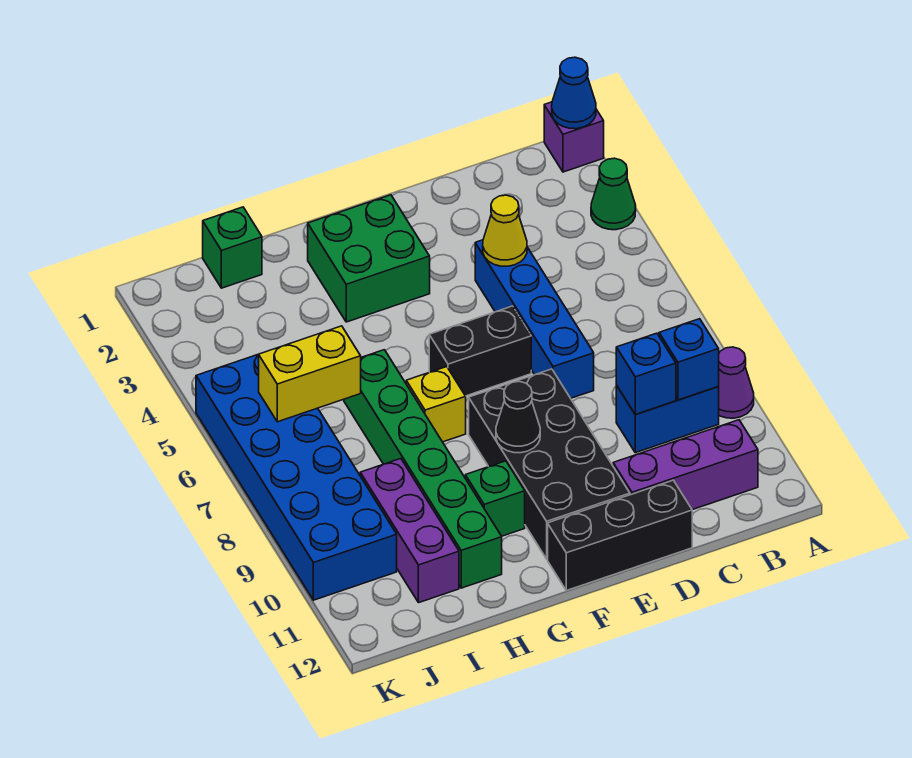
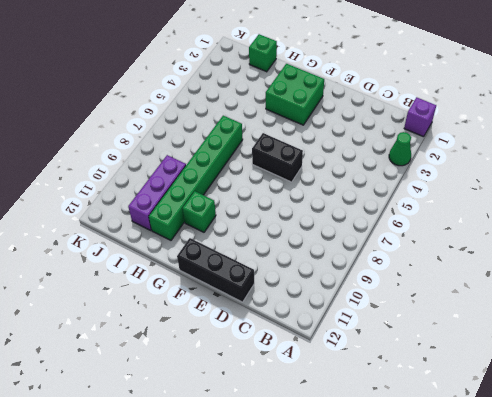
none -> purple cone A9 level 1
none -> blue brick B9:C9 level 1
none -> purple brick B11:D11 level 1

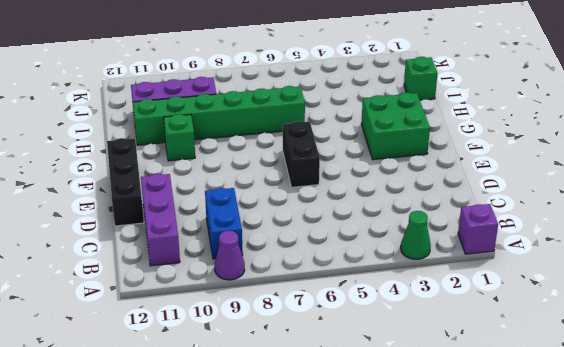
none -> blue brick D4:D7 level 1
none -> black brick E8:F11 level 1
none -> yellow brick G7 level 1

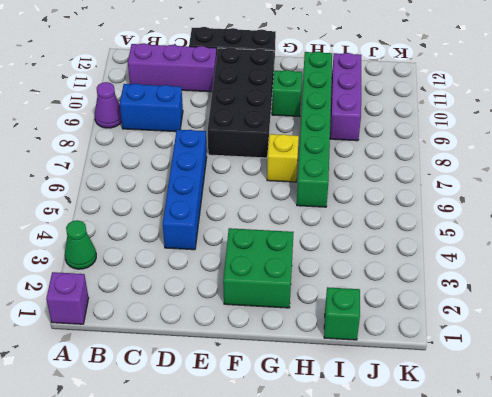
none -> black brick E6:F6 level 1
none -> blue brick J5:K10 level 1
none -> blue cone A1 level 2

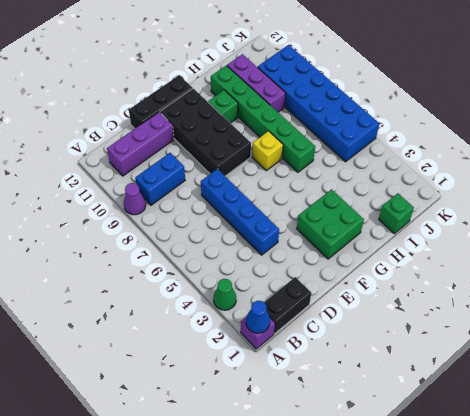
black brick B1:C1 level 1 -> black brick E6:F6 level 1
none -> blue brick B9 level 2
none -> blue brick C9 level 2
none -> yellow cone D4 level 2

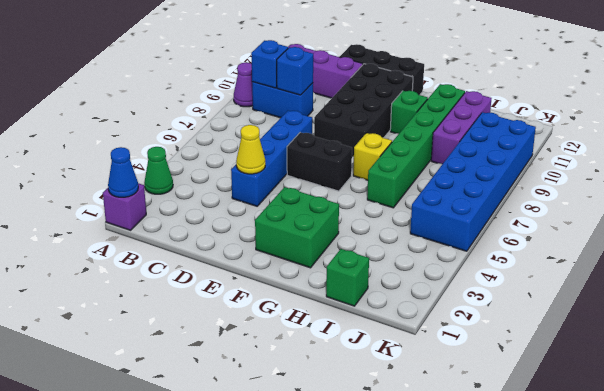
none -> black cone F9 level 2
none -> yellow brick I6:J6 level 2

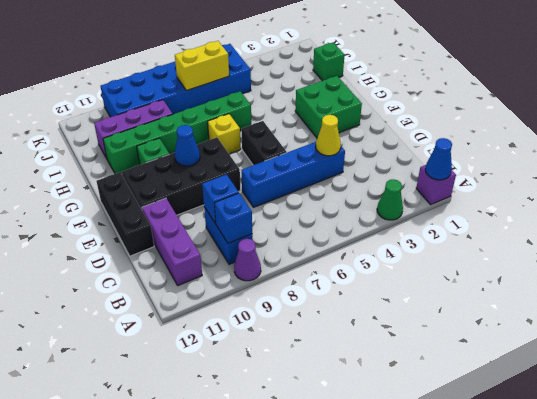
blue cone F9 level 2 -> black cone F9 level 2
yellow brick J6:J7 level 2 -> yellow brick I6:J6 level 2

